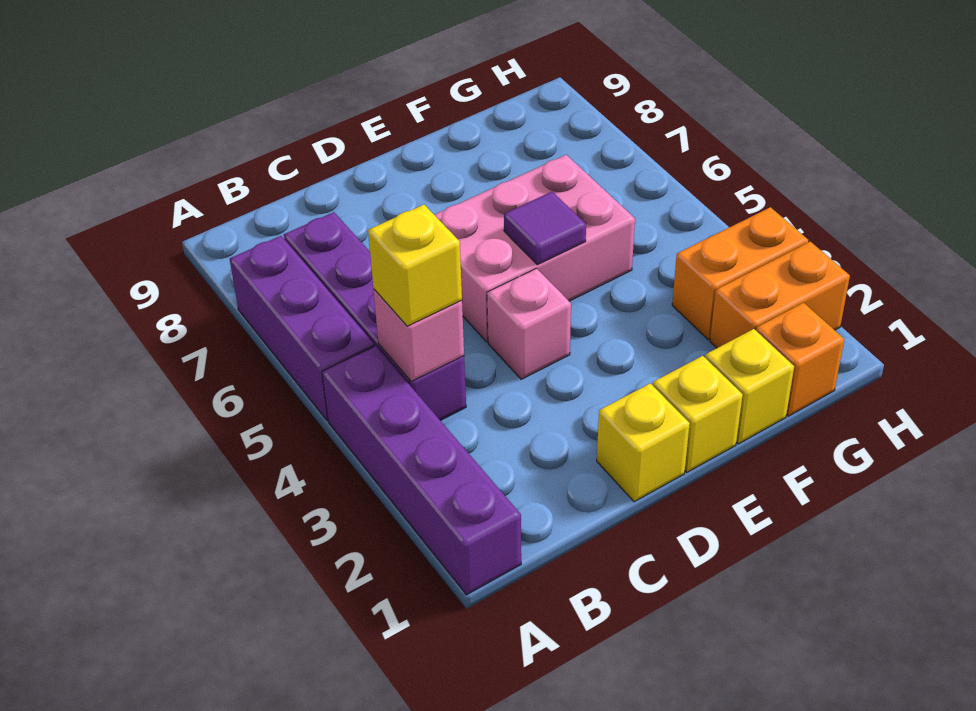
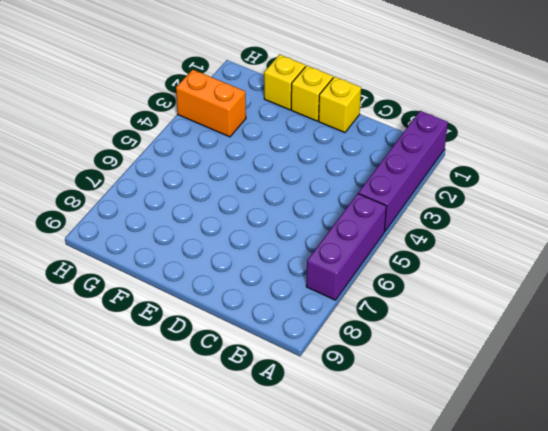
none -> purple brick B4:B7 level 1
none -> pink brick D4 level 1
none -> pink brick D5:F6 level 1

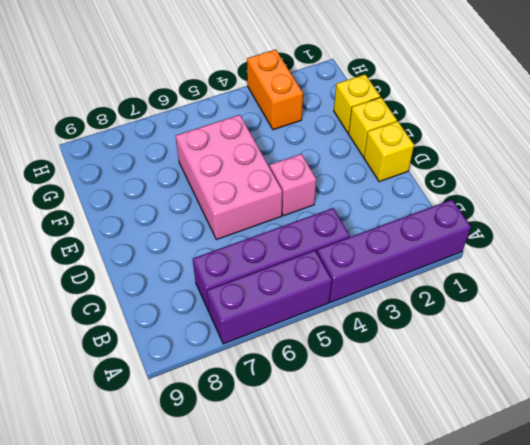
none -> orange brick G1 level 1
none -> orange brick G2:H2 level 1
none -> pink brick B4 level 2

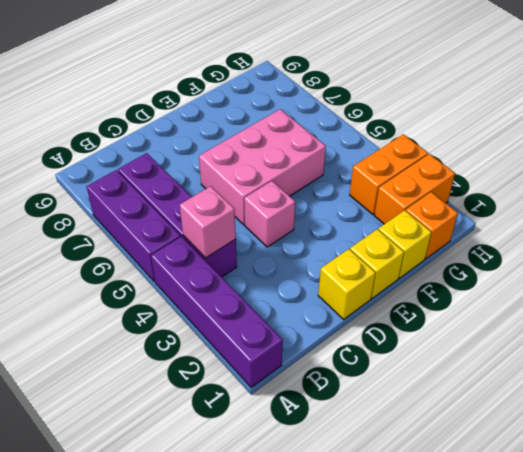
none -> purple tile E5 level 2
none -> yellow brick B4 level 3

